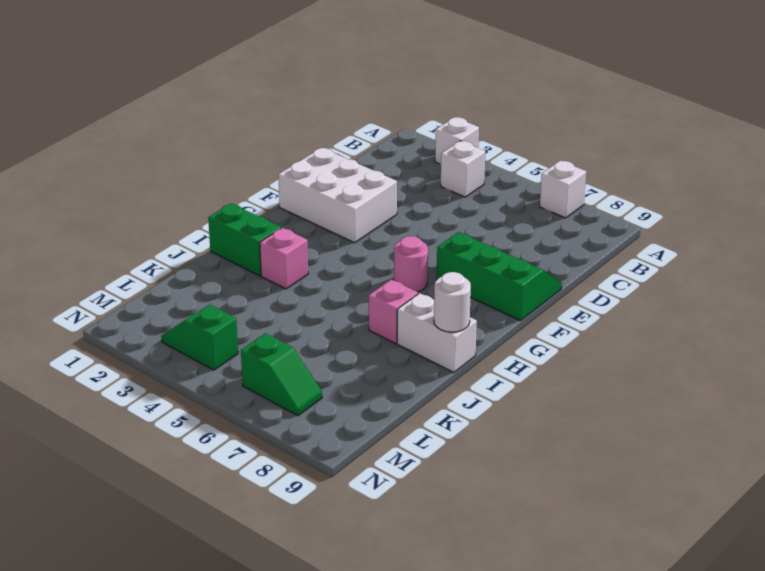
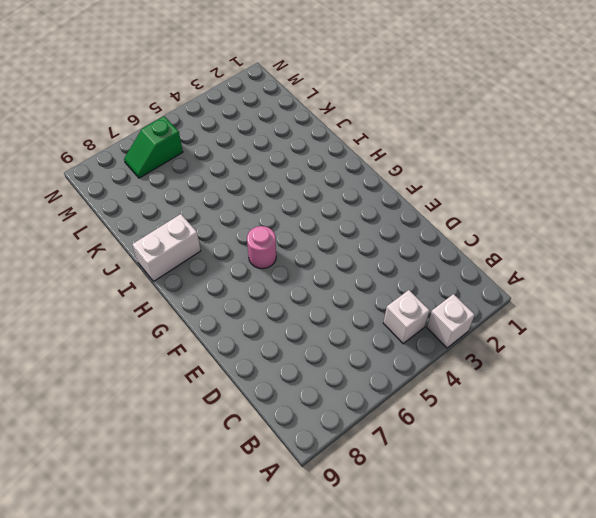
none -> white brick A7 level 1
none -> white brick E1:F3 level 1
none -> green slope E7:F9 level 1 top F

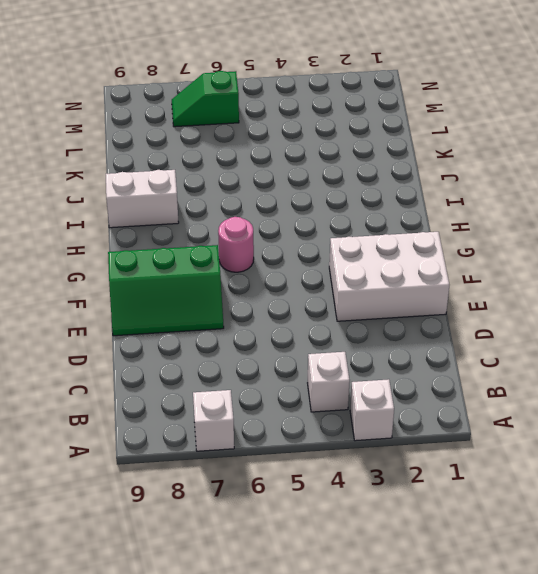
none -> green brick I1:I2 level 1
none -> pink brick I3 level 1
none -> pink brick I7 level 1

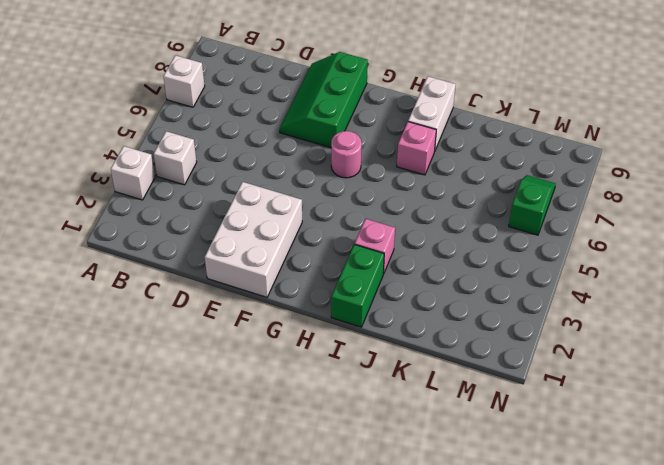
none -> green slope M3:M4 level 1 top 4
none -> white round brick I9 level 2

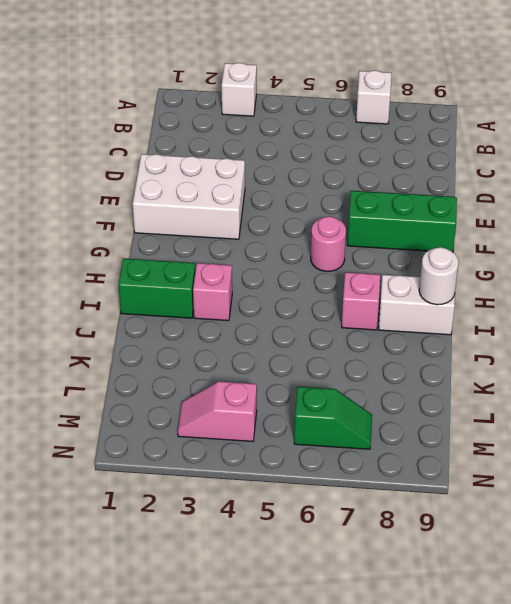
pink slope M3:M4 level 1 top 4 -> green slope M3:M4 level 1 top 4
none -> white brick B4 level 1

